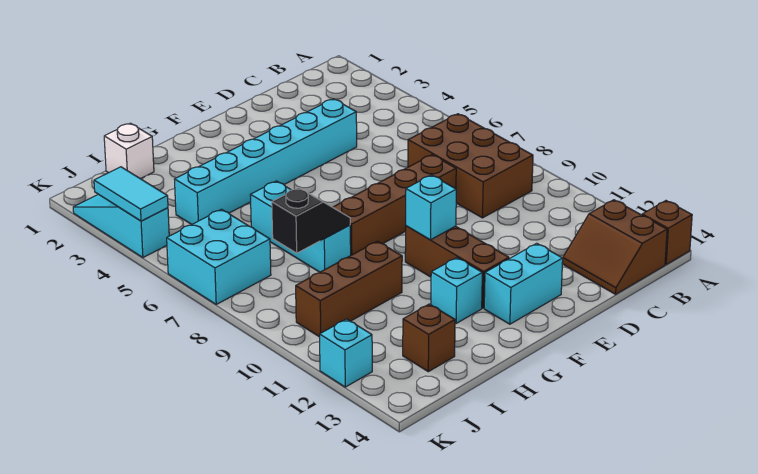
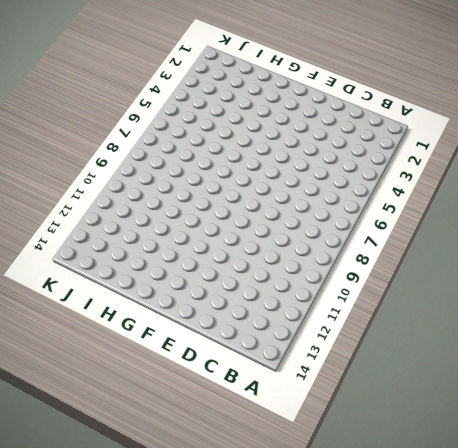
none -> brown brick A14 level 1
none -> brown brick B7:C9 level 1
none -> brown slope B13:C14 level 1 top B

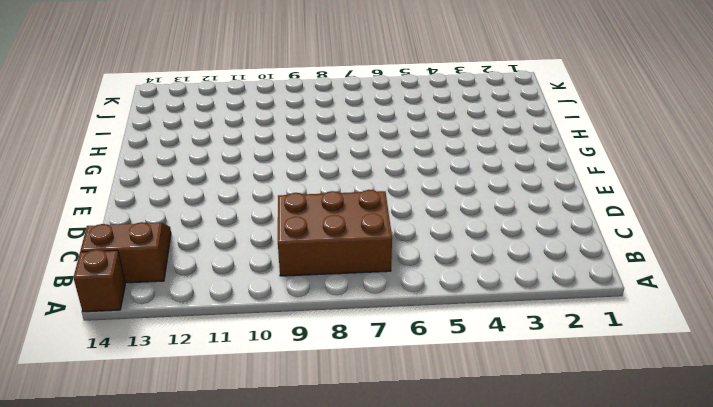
none -> cyan brick D4:I4 level 1
none -> brown brick D8:G8 level 1
none -> cyan brick E13:F13 level 1

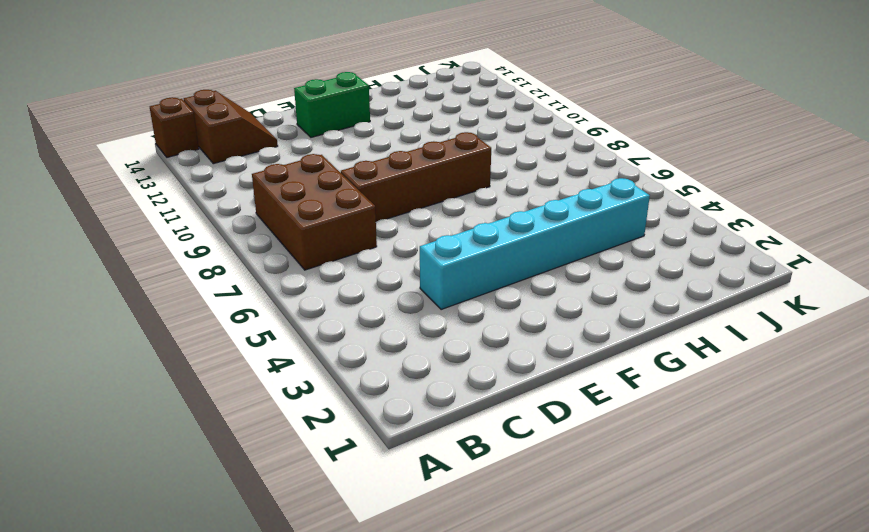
green brick E13:F13 level 1 -> cyan brick E13:F13 level 1
none -> brown brick F10:F12 level 1
none -> cyan brick G12 level 1
none -> cyan brick H6:H8 level 1

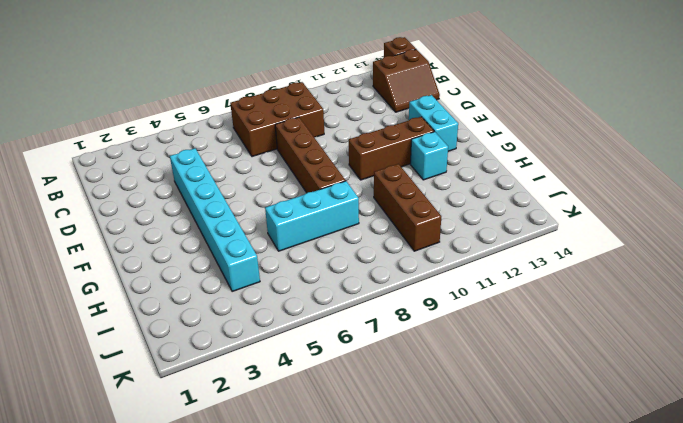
none -> white brick I1 level 1
none -> brown brick I13 level 1
none -> cyan brick J6:K7 level 1

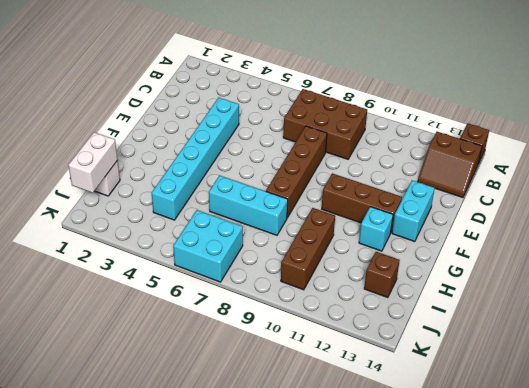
white brick I1:J1 level 2 -> none
none -> cyan slope K2:K4 level 1 top 4
none -> cyan brick K12 level 1
none -> cyan brick F10 level 2

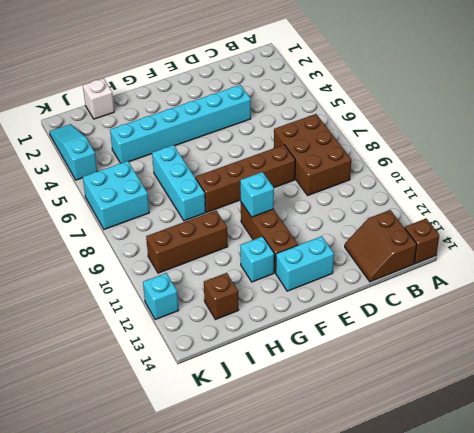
none -> black slope H8:I8 level 2 top I
none -> cyan tile K3:K4 level 2

